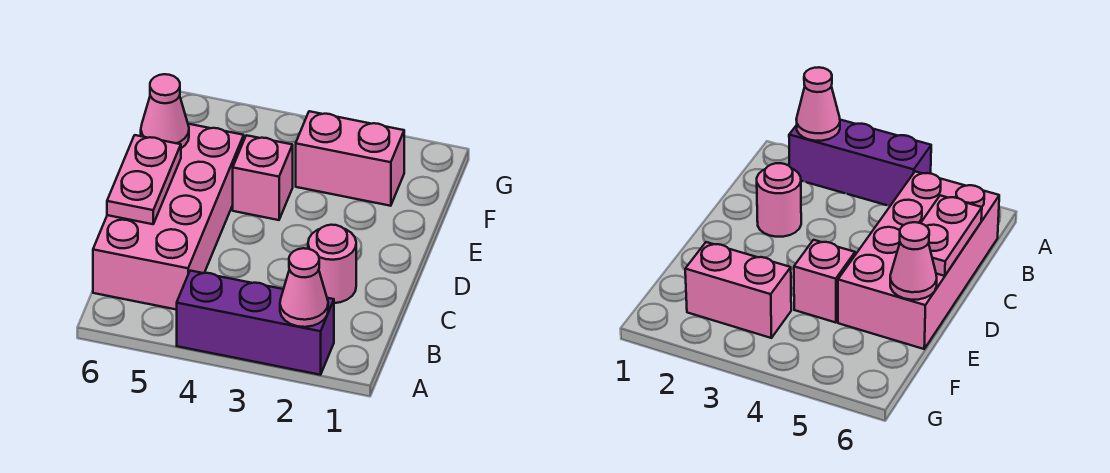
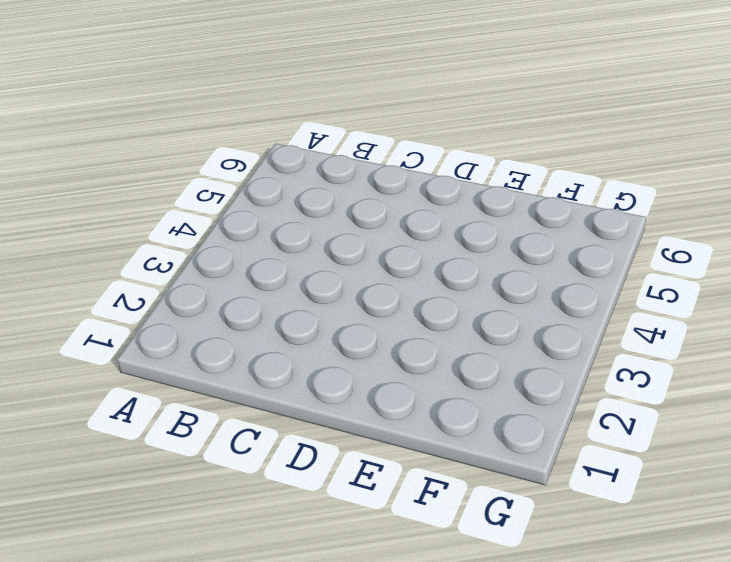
none -> purple brick A2:A4 level 1
none -> pink brick B5:E6 level 1

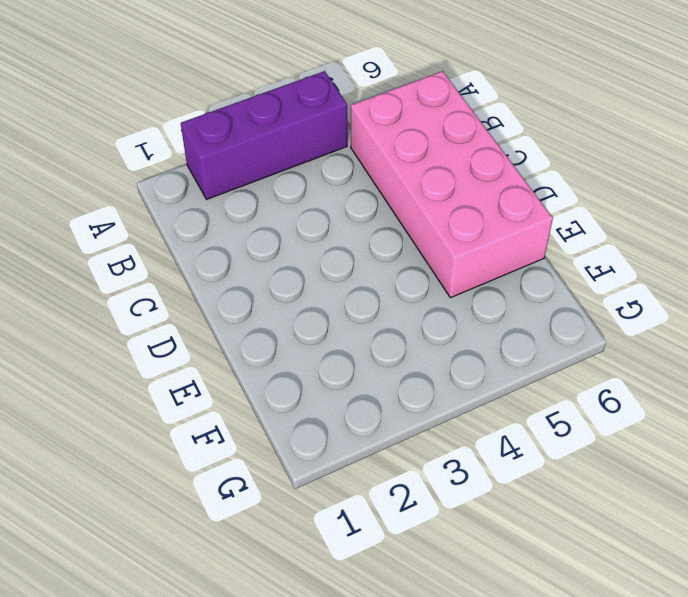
none -> pink round brick C2 level 1
none -> pink brick E4 level 1

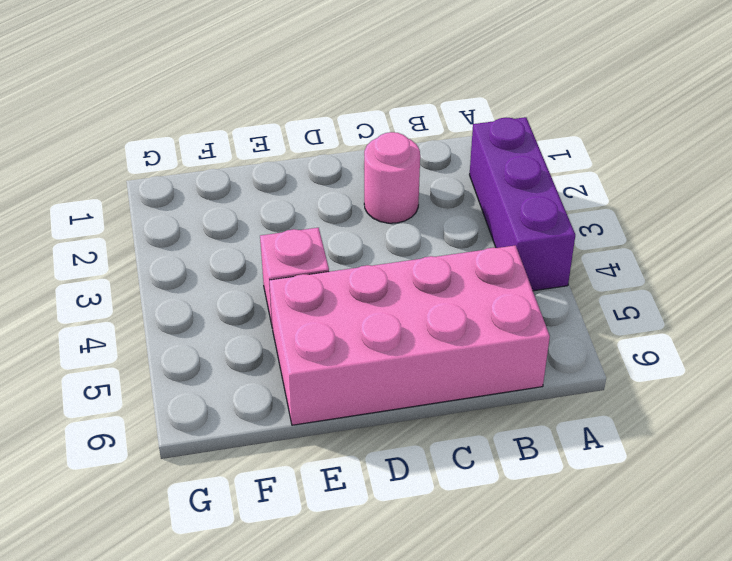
none -> pink brick F2:F3 level 1
none -> pink cone A2 level 2

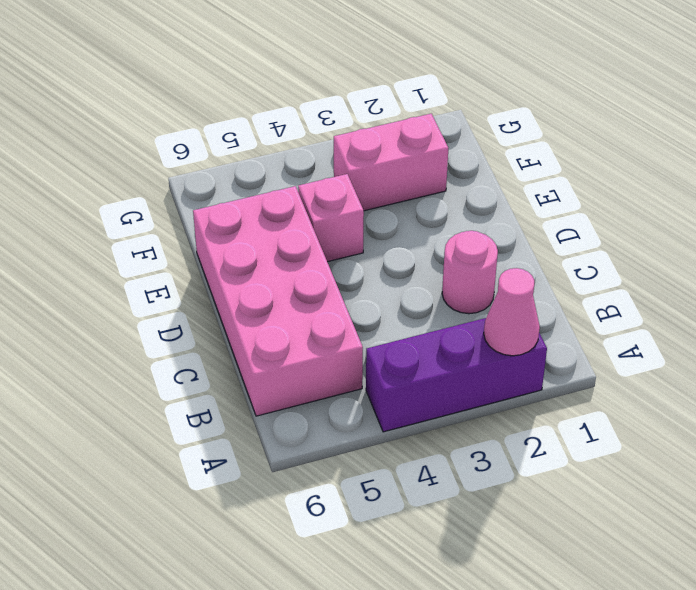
none -> pink plate C6:D6 level 2
none -> pink cone E6 level 2

